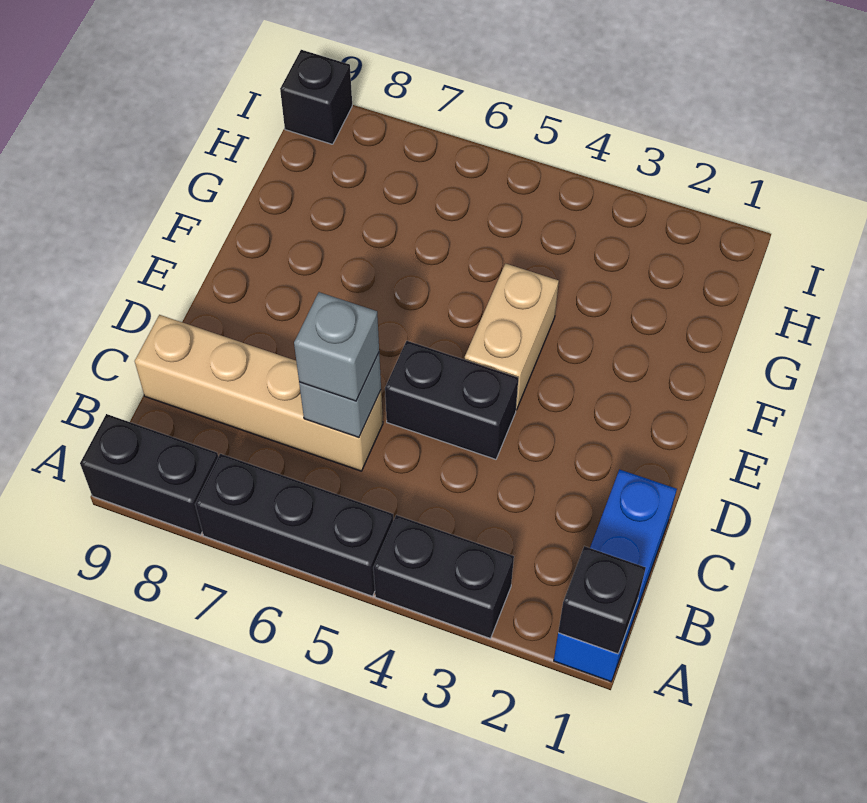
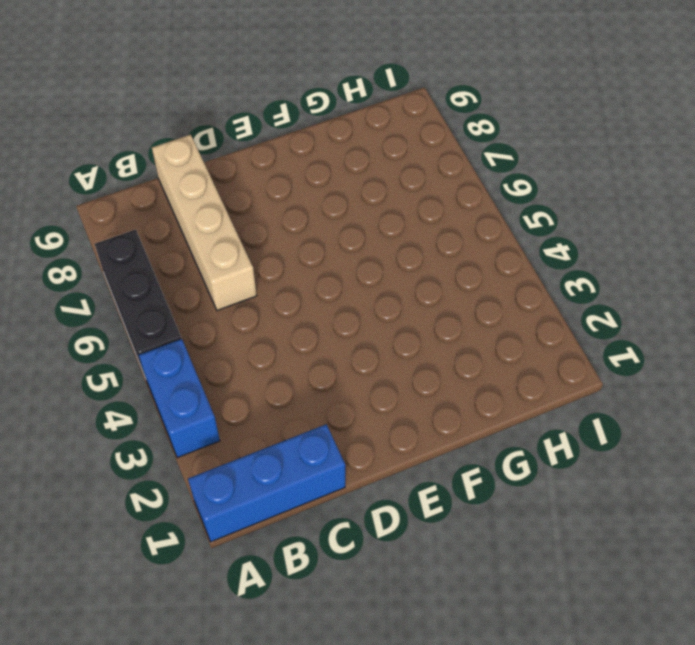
blue brick A3:A4 level 1 -> black brick A3:A4 level 1
none -> black brick A8:A9 level 1
none -> black brick D4:D5 level 1

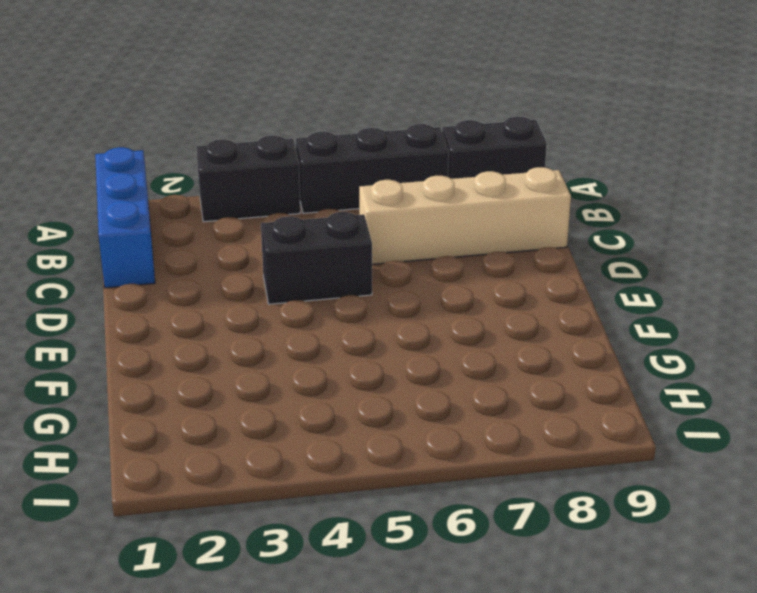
none -> tan brick E4:F4 level 1
none -> black brick I9 level 1

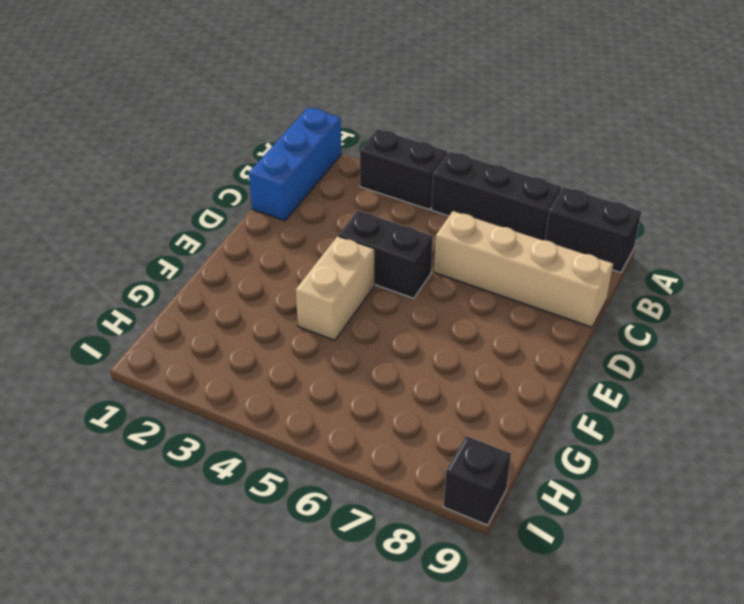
none -> black brick A1 level 2
none -> grey brick C6 level 2

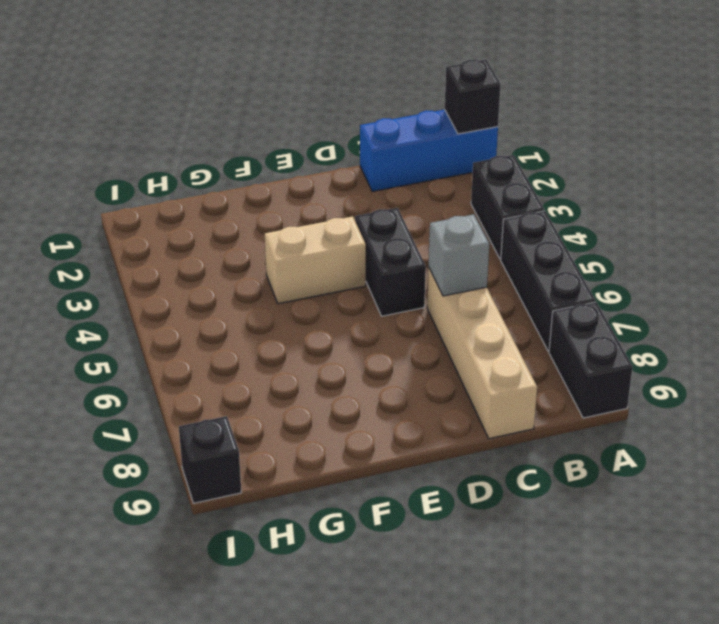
none -> grey brick C6 level 3

